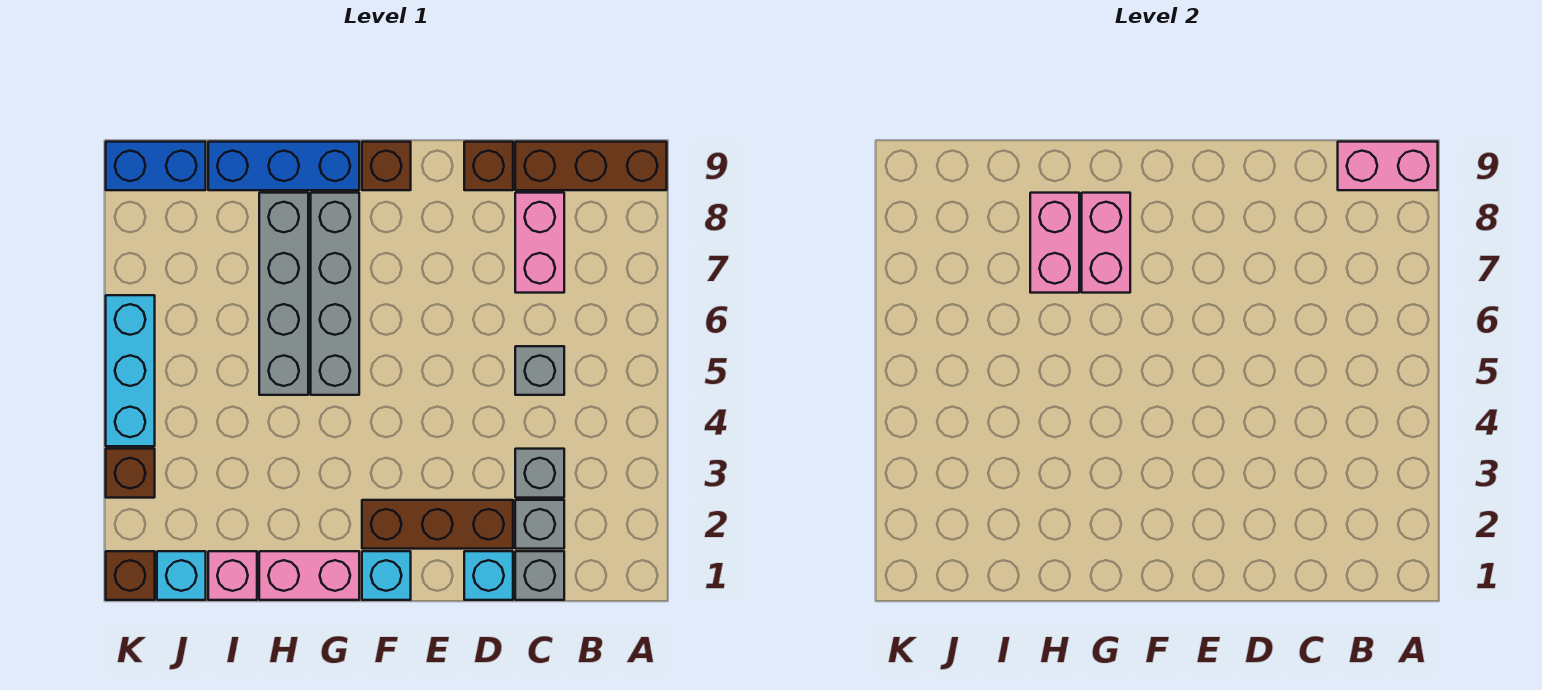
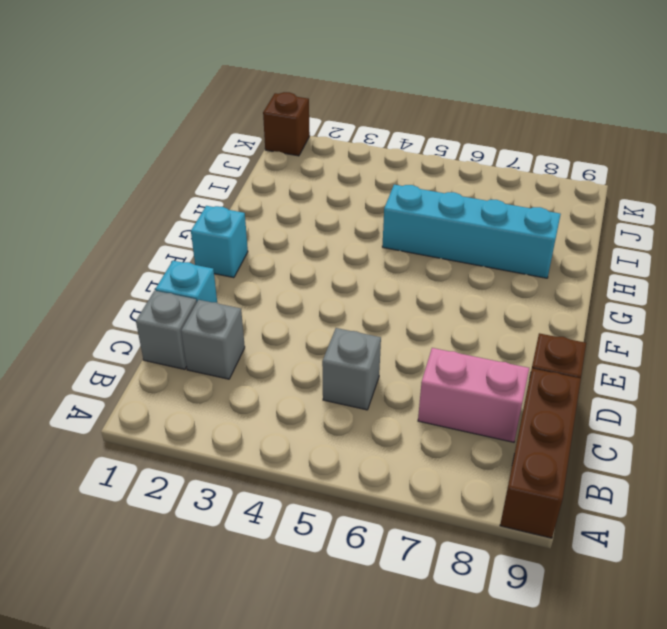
cyan brick H5:H8 level 1 -> grey brick H5:H8 level 1
none -> grey brick C3 level 1
none -> brown brick D2:F2 level 1
none -> brown brick F9 level 1

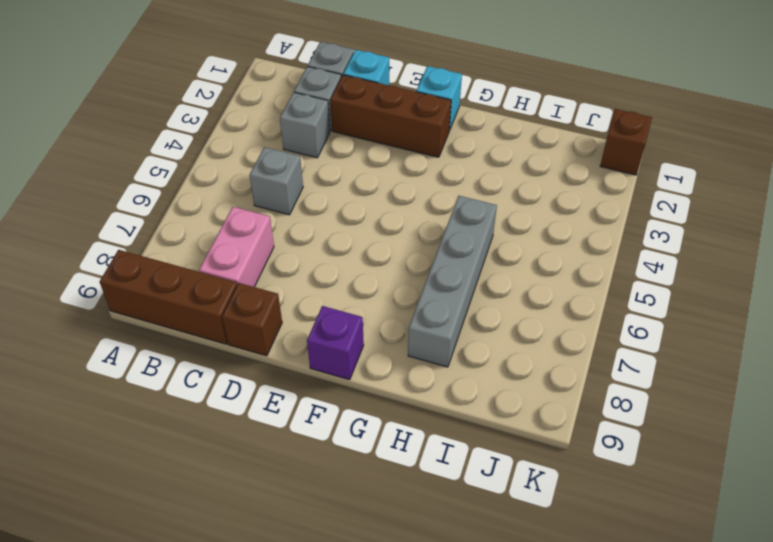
purple brick F9 level 1 -> brown brick F9 level 1
none -> pink brick G1:H1 level 1
none -> grey brick G5:G8 level 1
none -> blue brick G9:I9 level 1

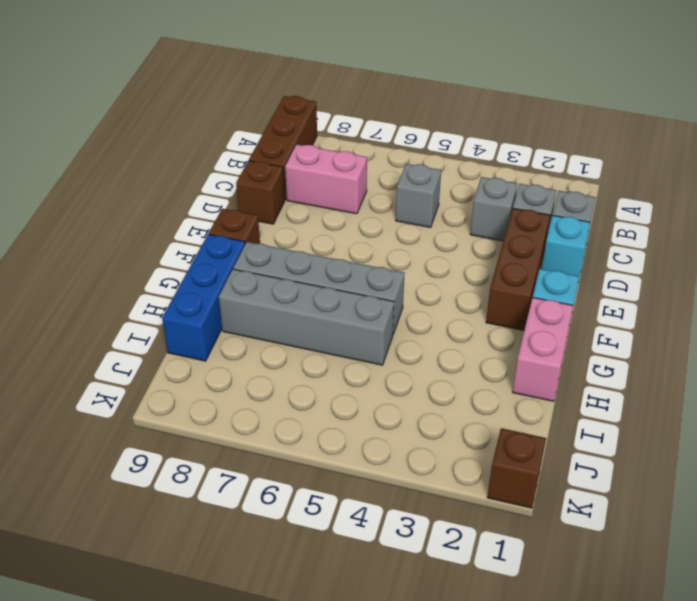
none -> pink brick I1 level 1
none -> cyan brick J1 level 1
none -> blue brick J9:K9 level 1

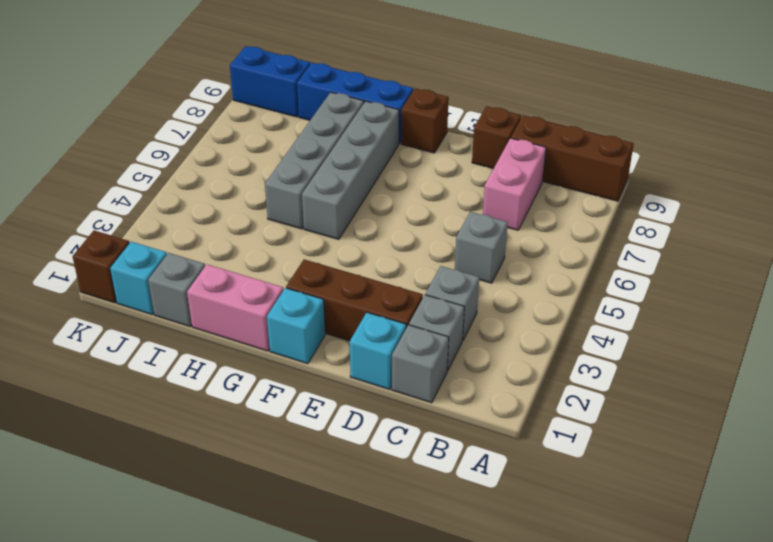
grey brick I1 level 1 -> pink brick I1 level 1
none -> brown brick K3 level 1
none -> cyan brick K4:K6 level 1
none -> pink brick A9:B9 level 2

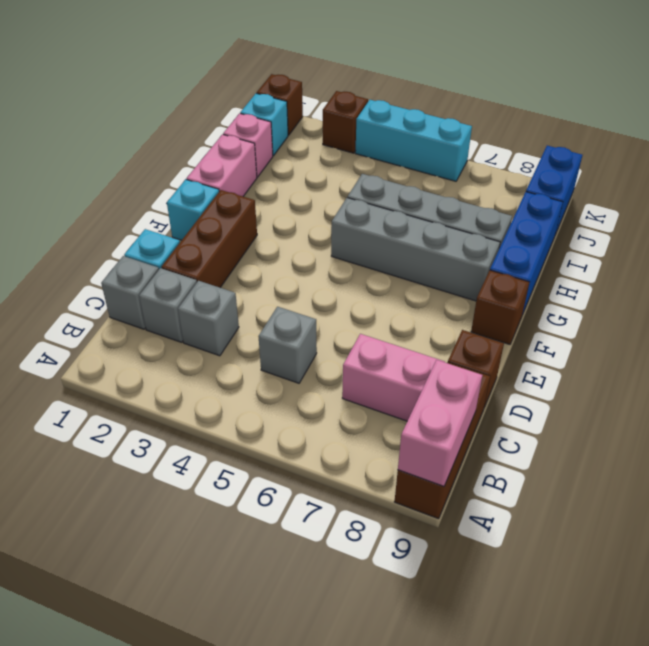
none -> pink brick G7:G8 level 2
none -> pink brick H7:H8 level 2

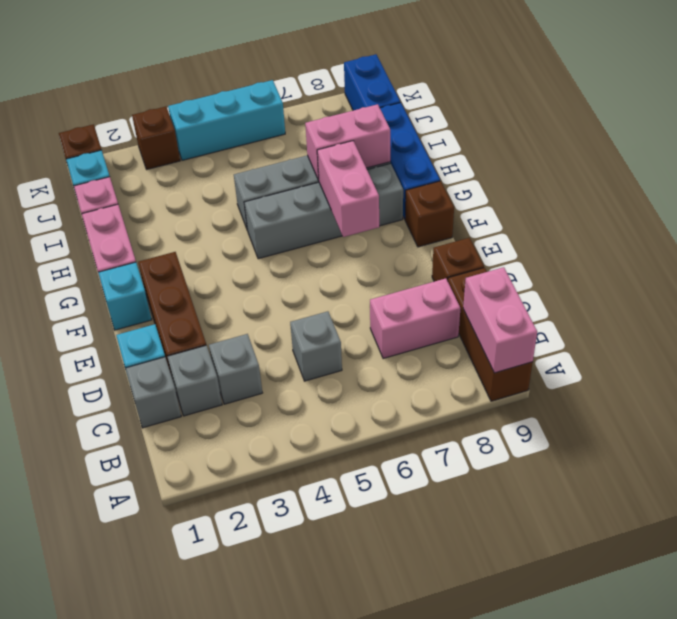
pink brick F7:G7 level 2 -> pink brick G7:G8 level 2

